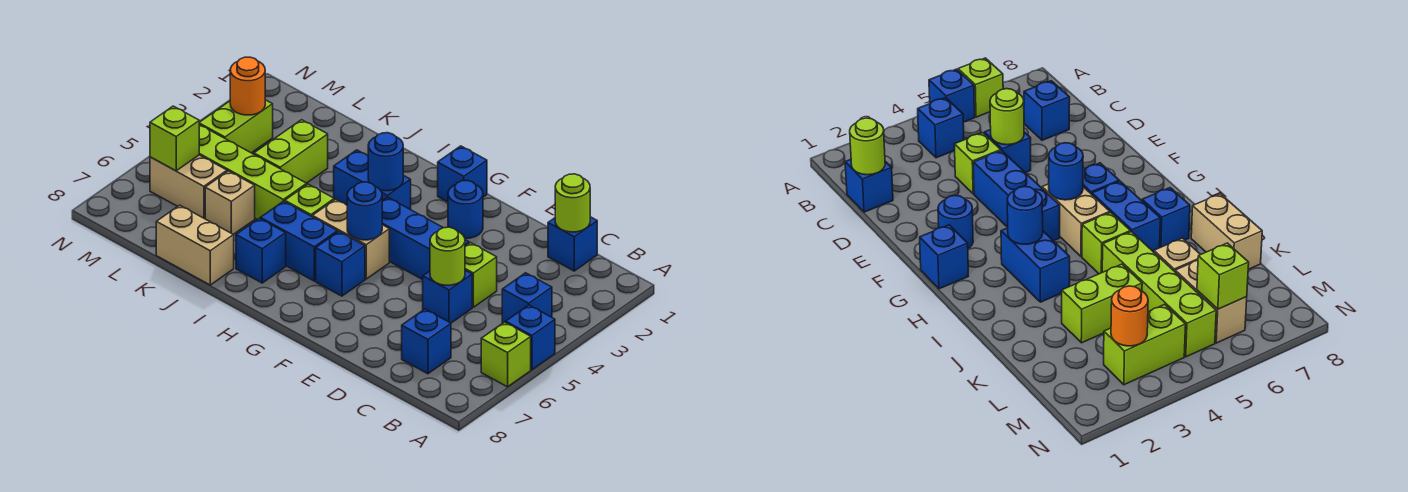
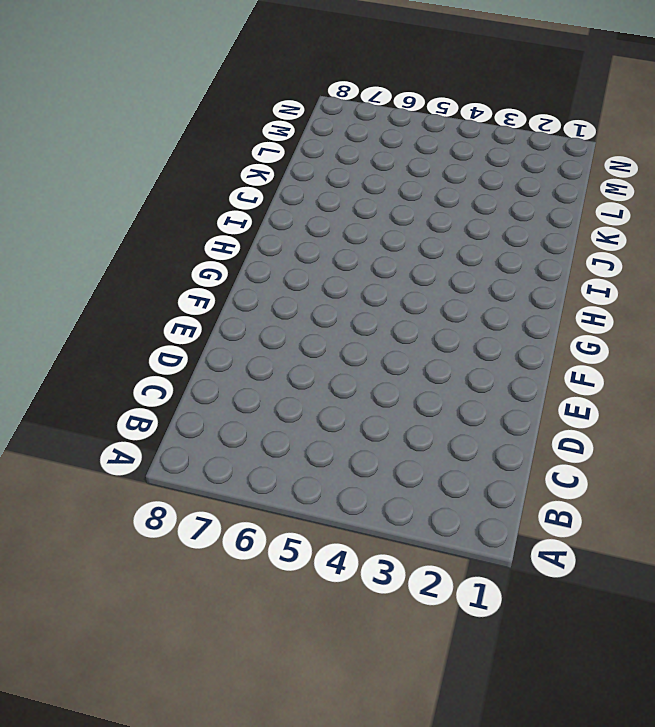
none -> blue brick A5 level 1
none -> lime brick A6 level 1
none -> blue brick B4 level 1

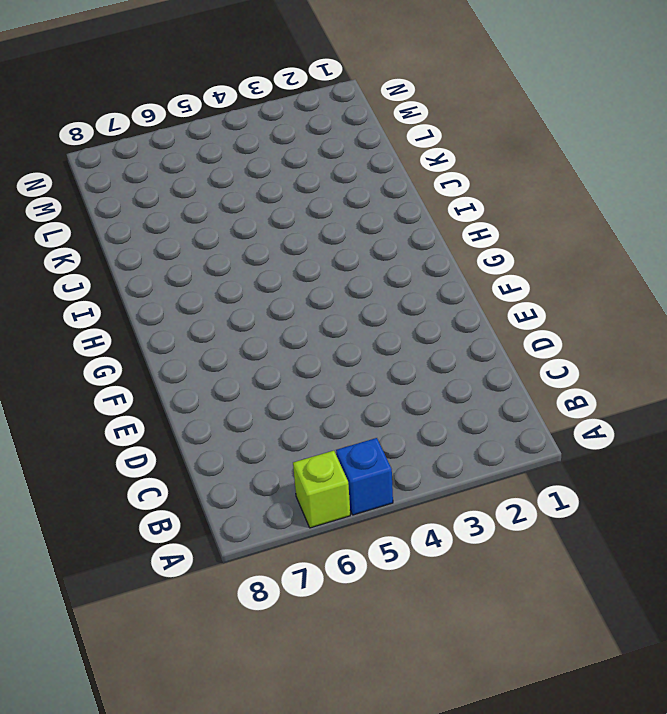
none -> blue brick B4 level 1
none -> blue brick C1 level 1
none -> blue brick C7 level 1

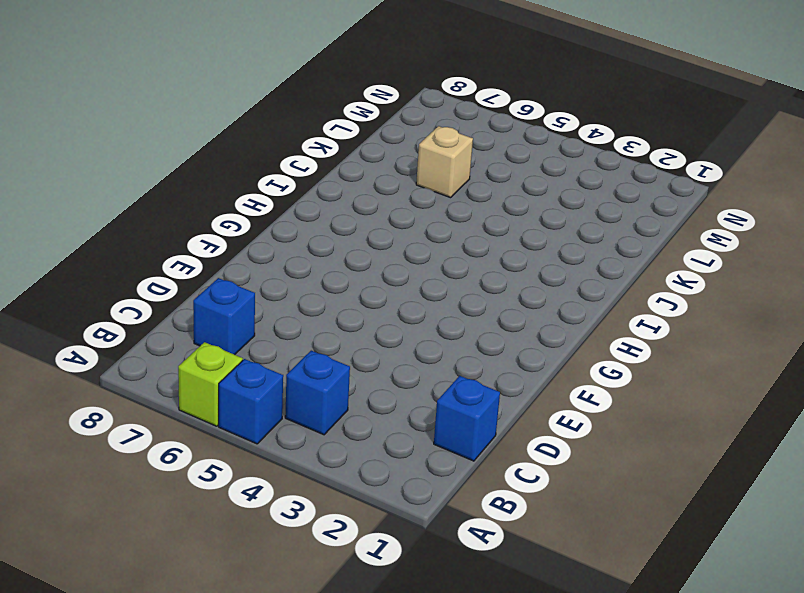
none -> lime brick D4 level 1
none -> blue brick D5 level 1
none -> blue brick E4:G4 level 1

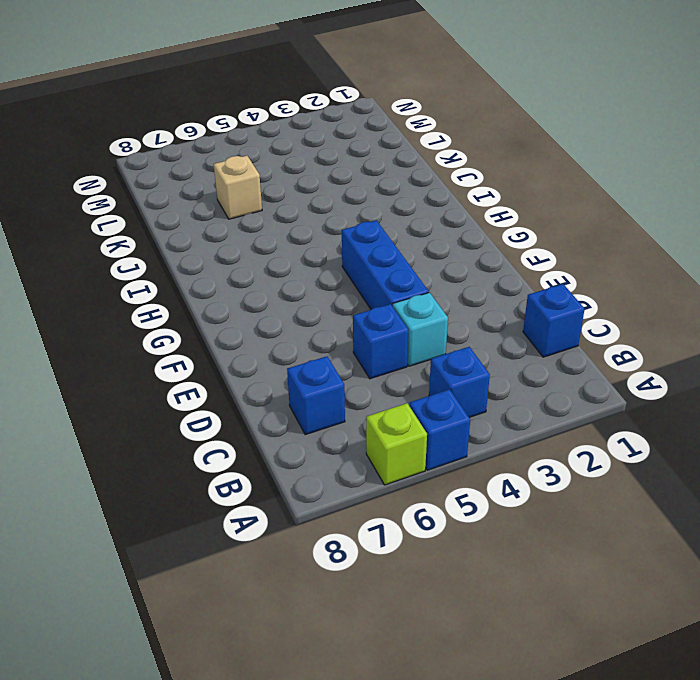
cyan brick D4 level 1 -> lime brick D4 level 1
none -> blue round brick F2 level 1
none -> blue brick G1 level 1
none -> tan brick G5:H5 level 1

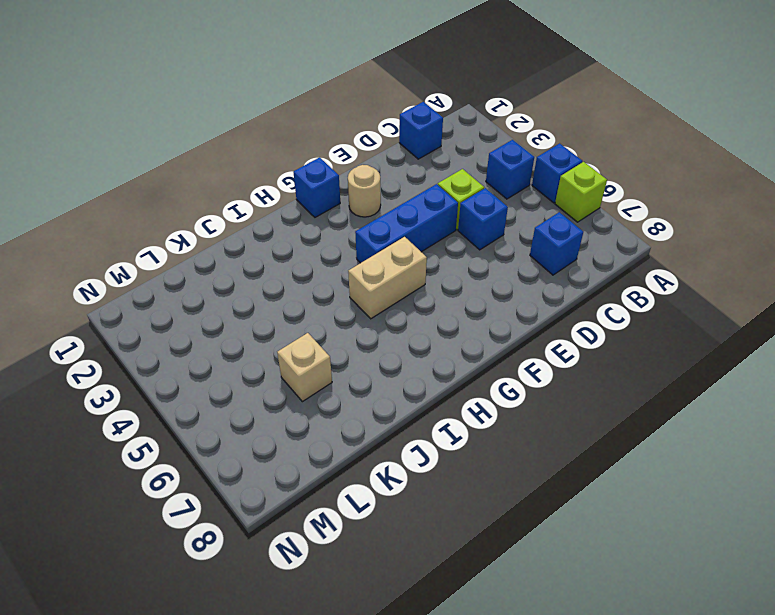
tan round brick F2 level 1 -> blue round brick F2 level 1
none -> blue brick G6 level 1
none -> blue brick H3:I3 level 1
none -> blue brick H6:I6 level 1

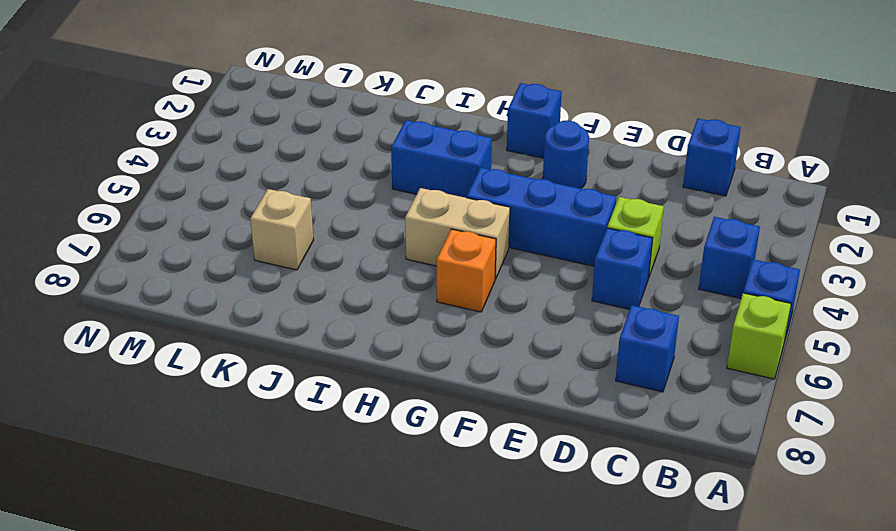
orange brick G6 level 1 -> blue brick G6 level 1
none -> blue brick H6:I6 level 1
none -> lime brick I5 level 1
none -> blue brick I7 level 1

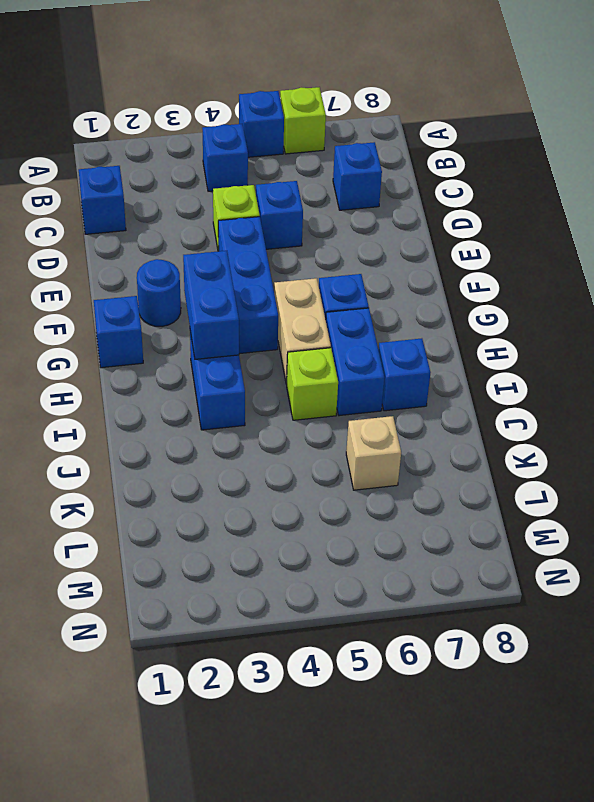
blue brick G3:H3 level 2 -> blue round brick H3 level 2
none -> lime brick J5:M5 level 1
none -> tan brick J8:K8 level 1
none -> lime brick K3:K4 level 1

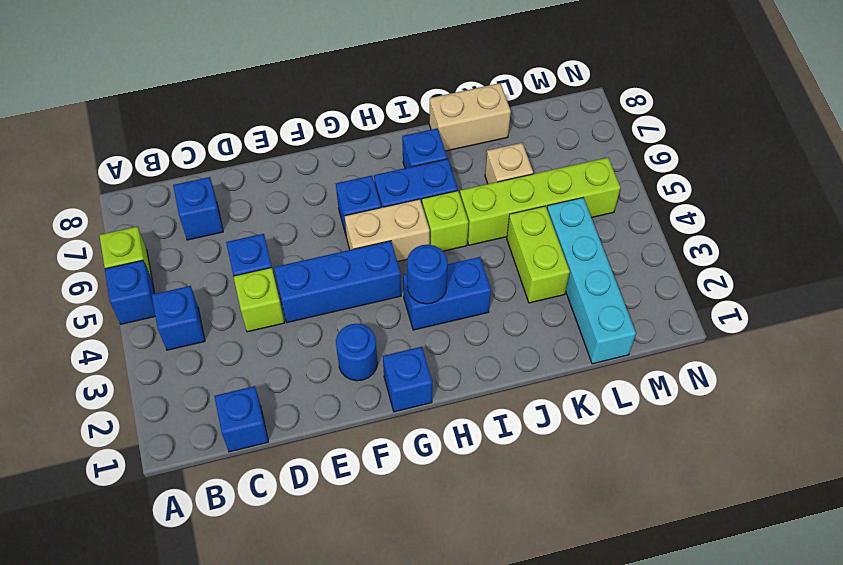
cyan brick L1:L4 level 1 -> none
none -> tan brick L6:M6 level 1
none -> lime brick M3:M4 level 1
none -> lime round brick C1 level 2

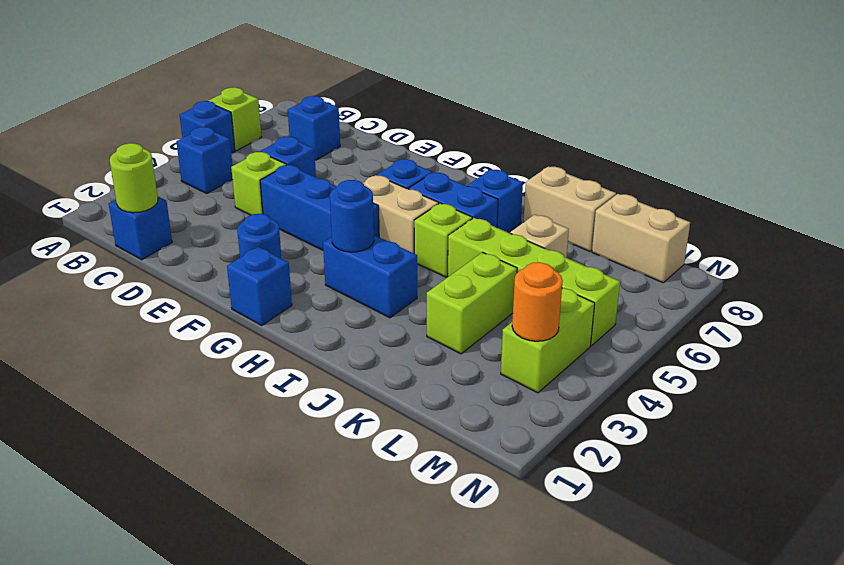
tan brick L8:M8 level 1 -> tan brick L6:M6 level 1
none -> lime round brick D5 level 2
none -> blue round brick G5 level 2
none -> lime brick M6 level 2

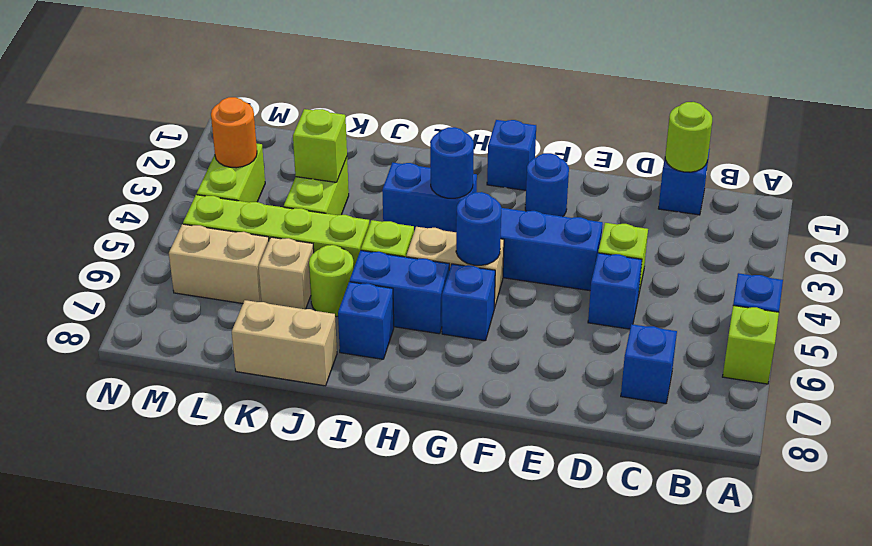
lime round brick J6 level 1 -> lime round brick D5 level 2
lime brick K3 level 2 -> lime brick M6 level 2
none -> blue brick B4 level 1

